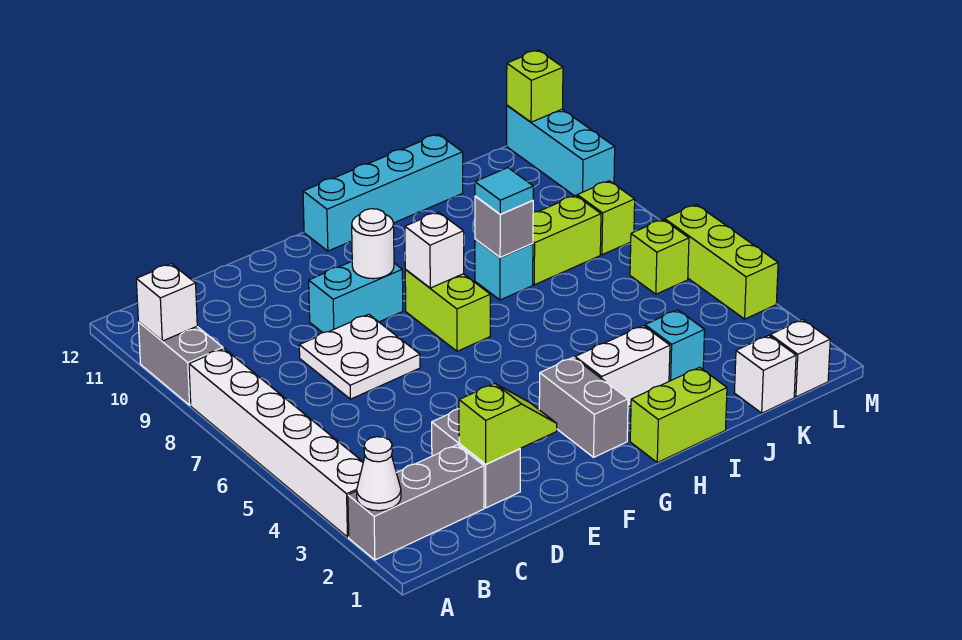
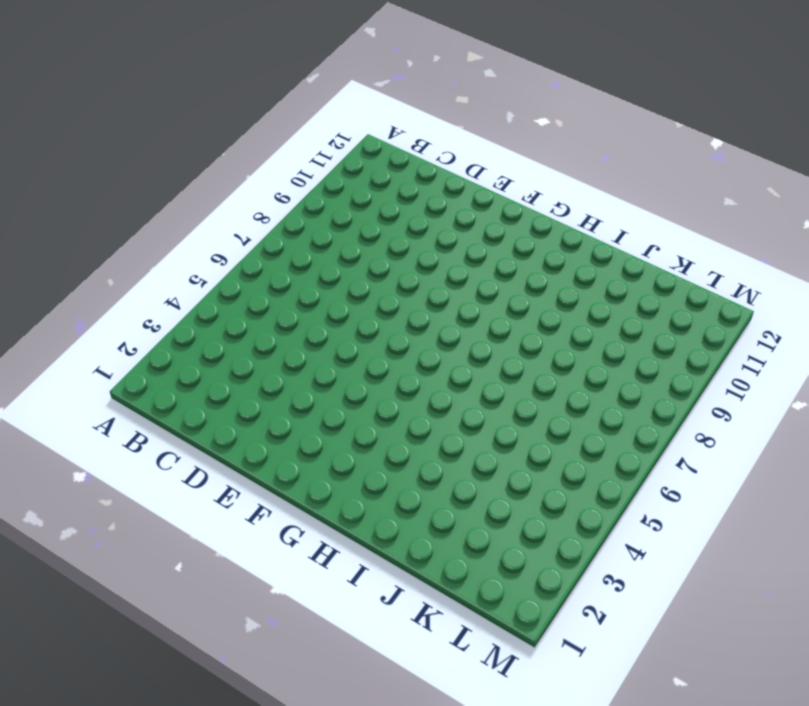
none -> grey brick A2:C2 level 1
none -> white brick A3:A8 level 1
none -> grey brick A9:A10 level 1

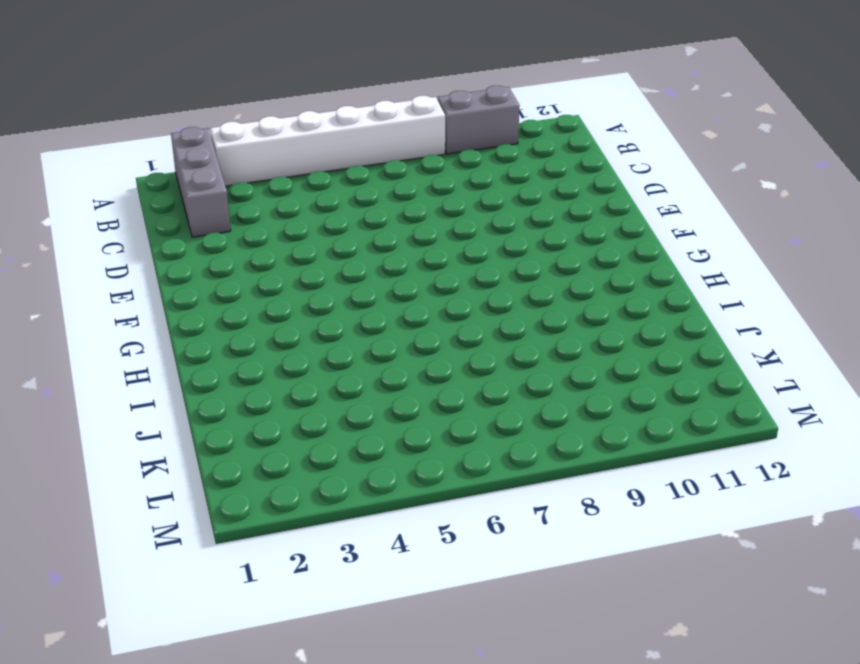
none -> grey brick D2:D3 level 1
none -> white plate D7:E8 level 1
none -> cyan brick E9:F9 level 1

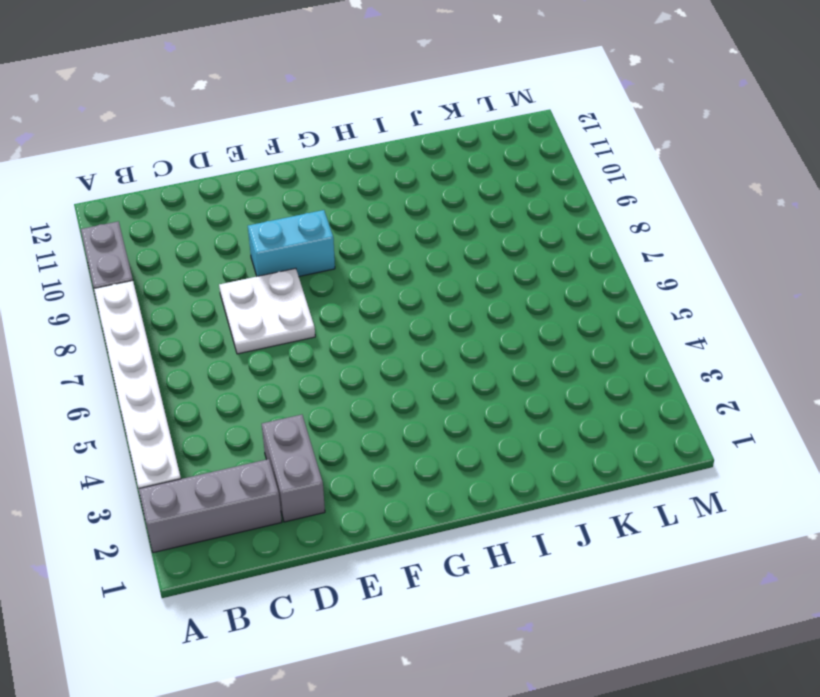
none -> grey brick G2:G3 level 1
none -> lime brick G7:G8 level 1
none -> cyan brick G12:J12 level 1

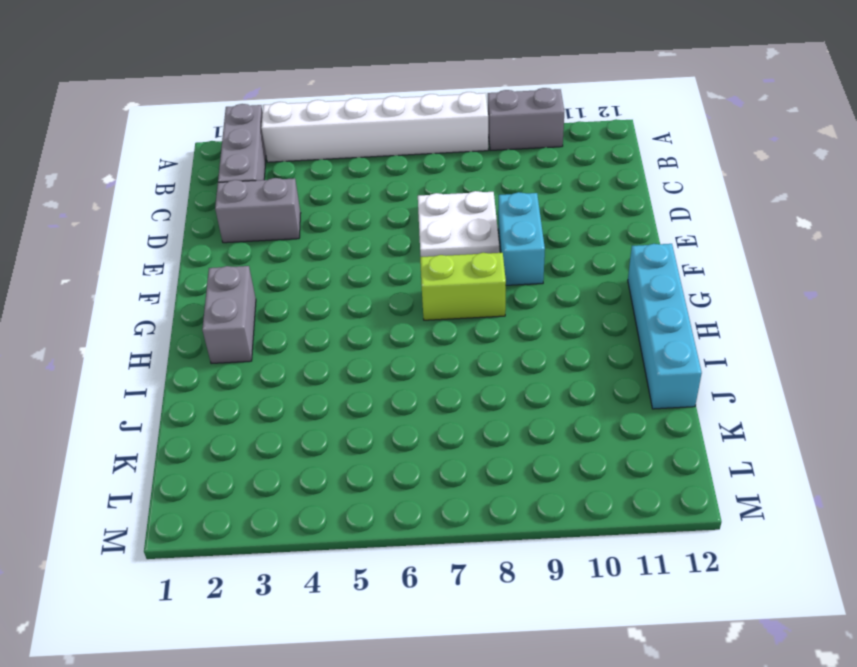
grey brick G2:H2 level 1 -> grey brick G2:G3 level 1
none -> lime brick H1:I1 level 1
none -> white brick H3:I3 level 1
none -> cyan brick I8 level 1

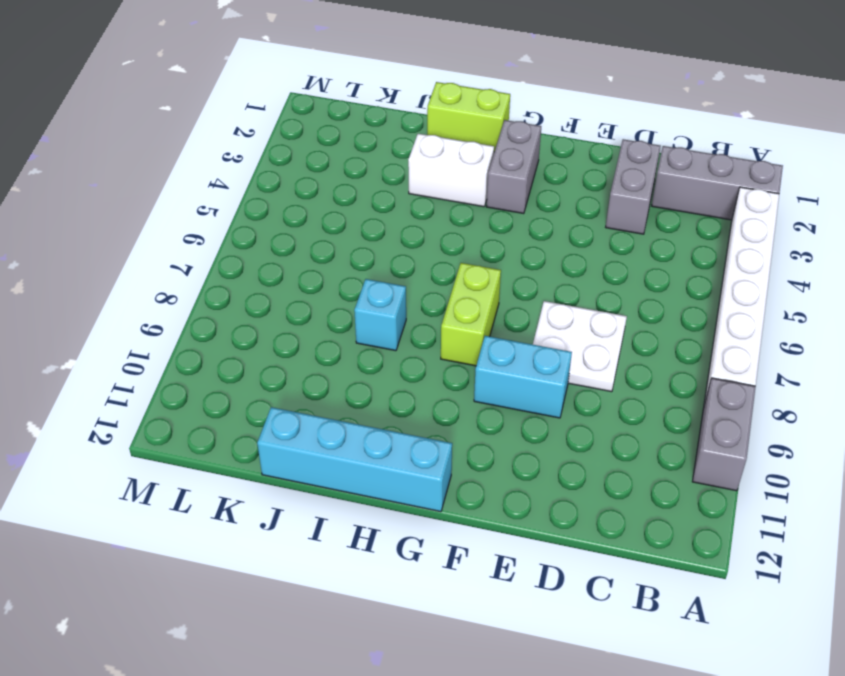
none -> cyan brick J3 level 1
none -> lime brick J8:K8 level 1
none -> white brick K1 level 1

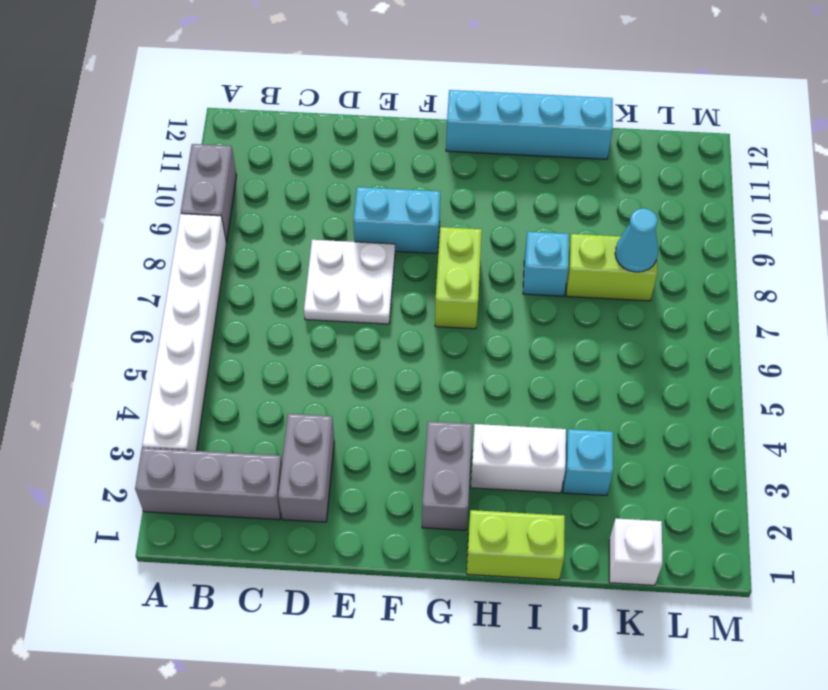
cyan cone K8 level 2 -> none
none -> white brick L1 level 1
none -> lime brick L6 level 1
none -> lime brick L8 level 1

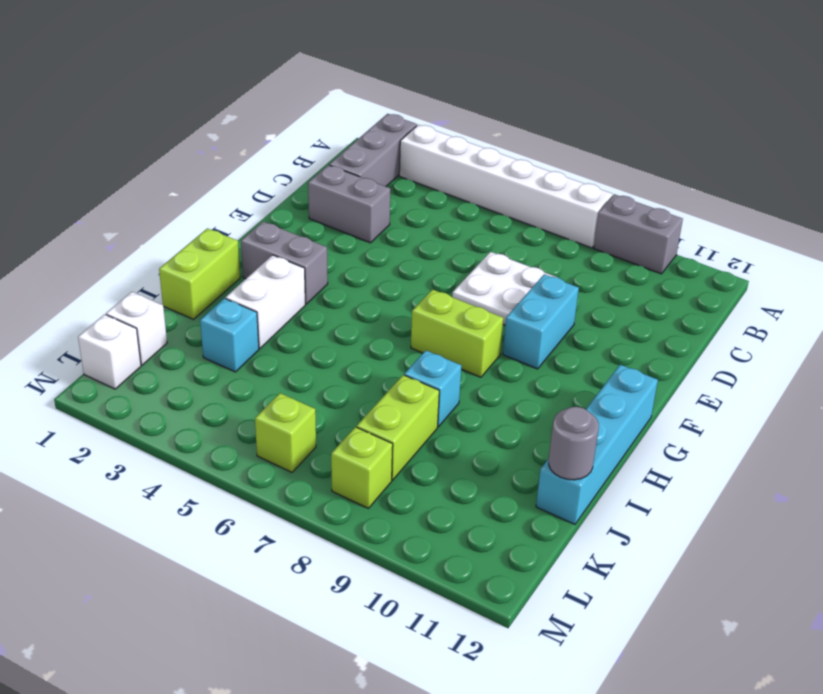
grey round brick J12 level 2 -> none
none -> lime brick M4:M6 level 1
none -> cyan brick M10:M12 level 1
none -> white cone A2 level 2

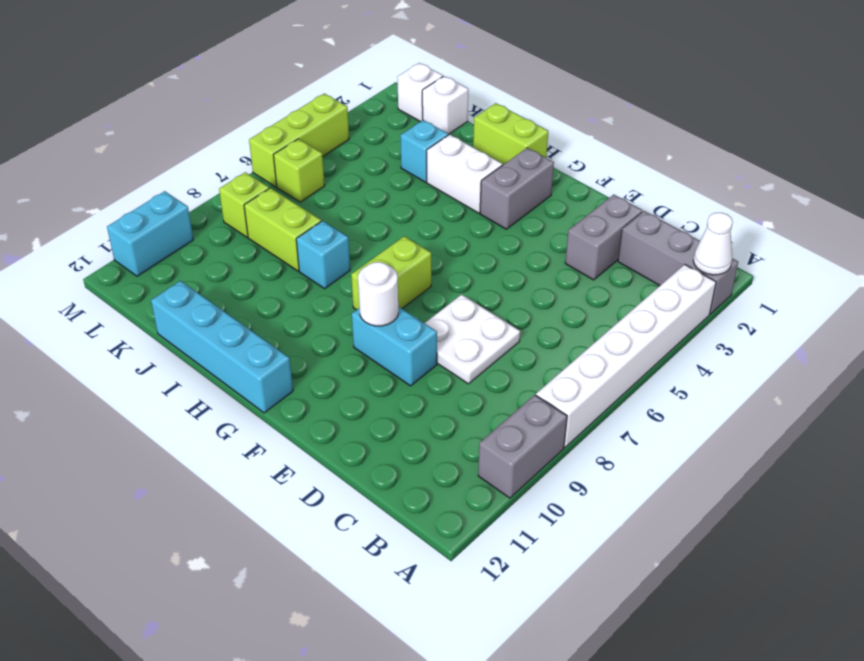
cyan brick M10:M11 level 1 -> cyan brick M10:M12 level 1
none -> white brick A10 level 2
none -> lime slope D2:E2 level 2 top D
none -> white brick G8 level 2

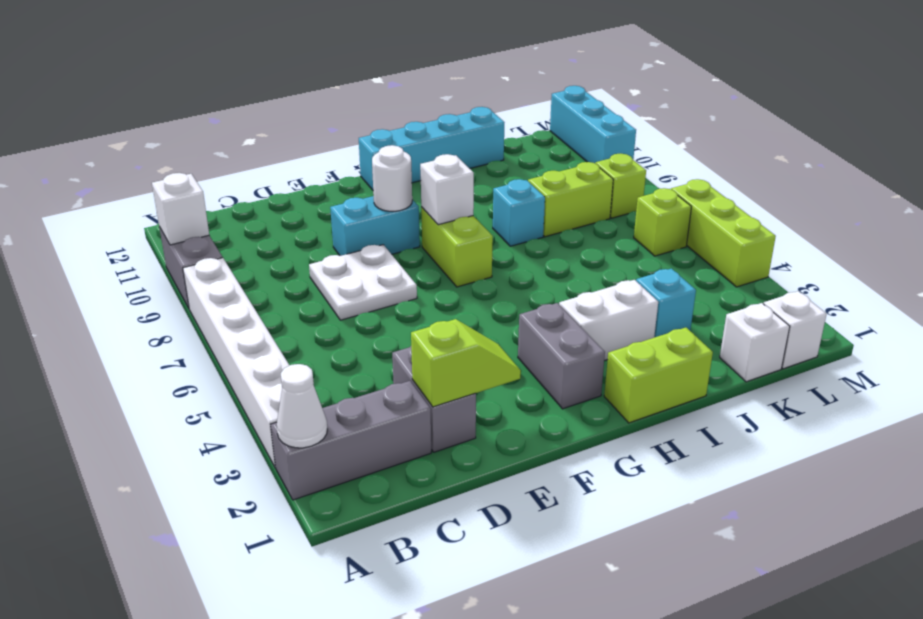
none -> grey brick I8 level 2
none -> lime brick M12 level 2
none -> cyan tile I8 level 3

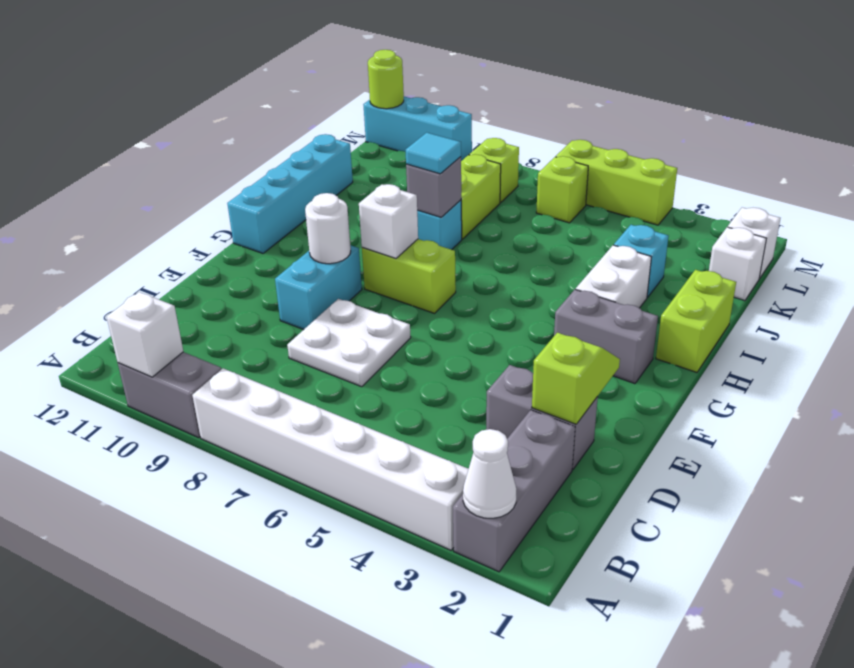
lime round brick M12 level 2 -> lime brick M12 level 2

